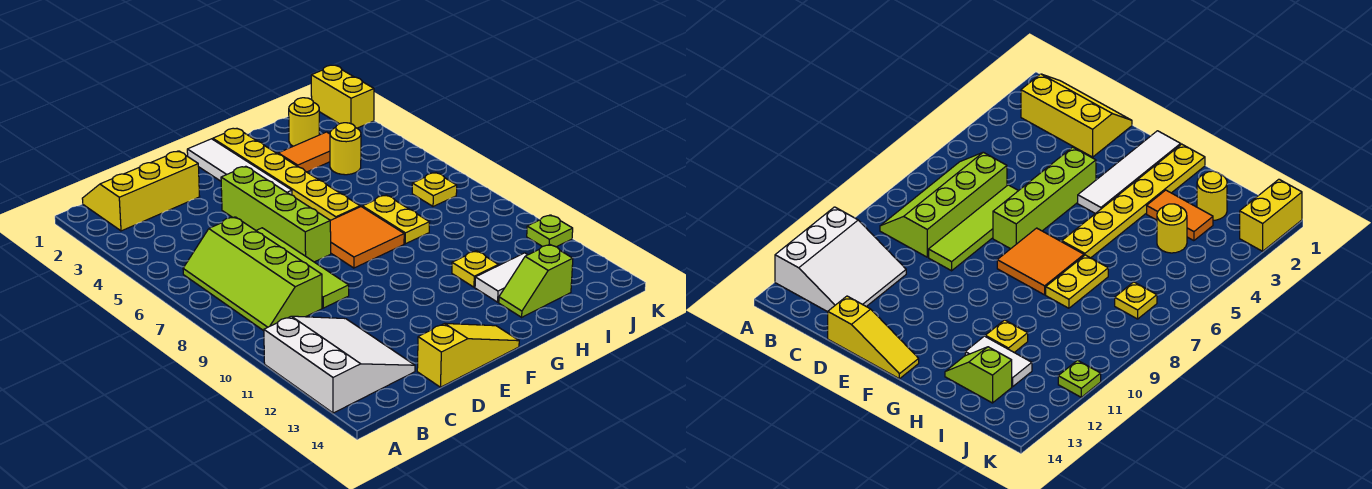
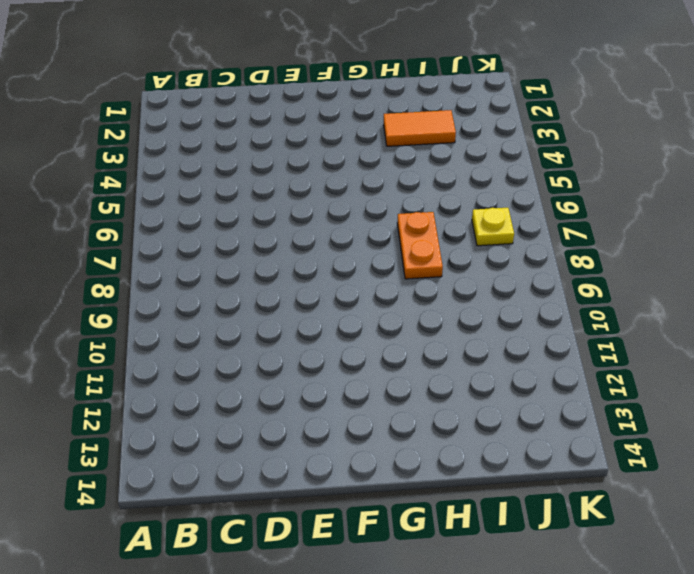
orange plate H7:H8 level 1 -> yellow plate H7:H8 level 1
none -> white slope A11:C13 level 1 top A
none -> yellow slope B1:D2 level 1 top 2
none -> lime slope B6:C9 level 1 top C

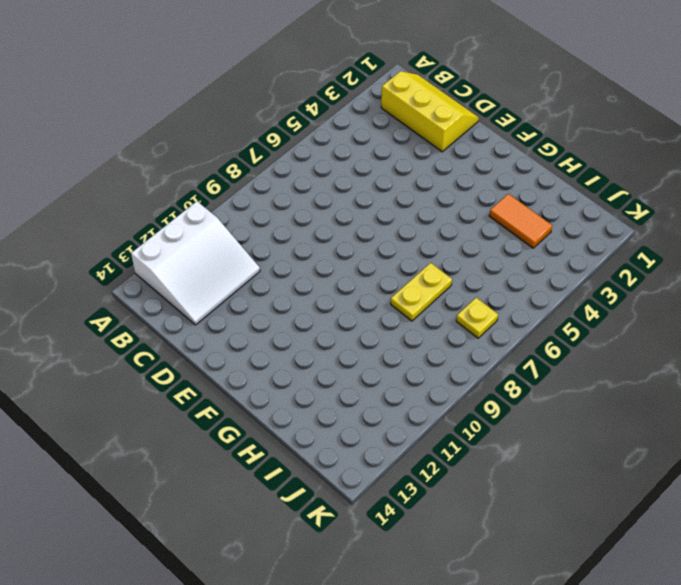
none -> lime slope B6:C9 level 1 top C
none -> lime tile D6:D9 level 1
none -> yellow slope D14:F14 level 1 top D

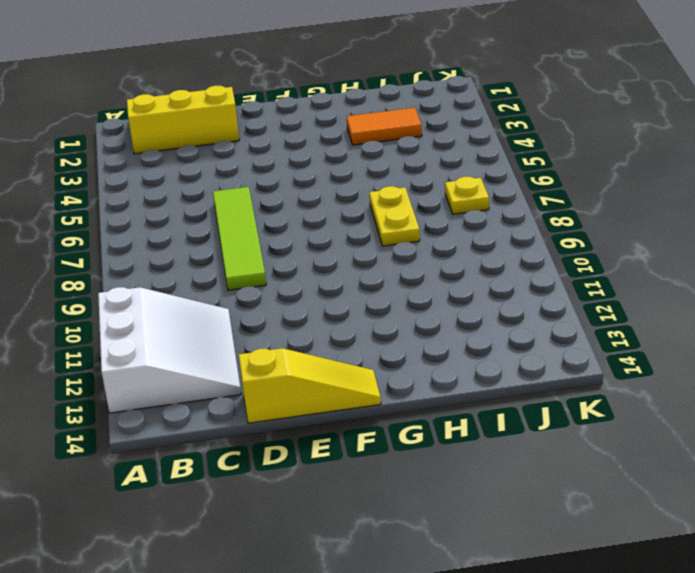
none -> lime slope B6:C9 level 1 top C
none -> lime brick E4:E7 level 1
none -> white tile F1:F4 level 1

